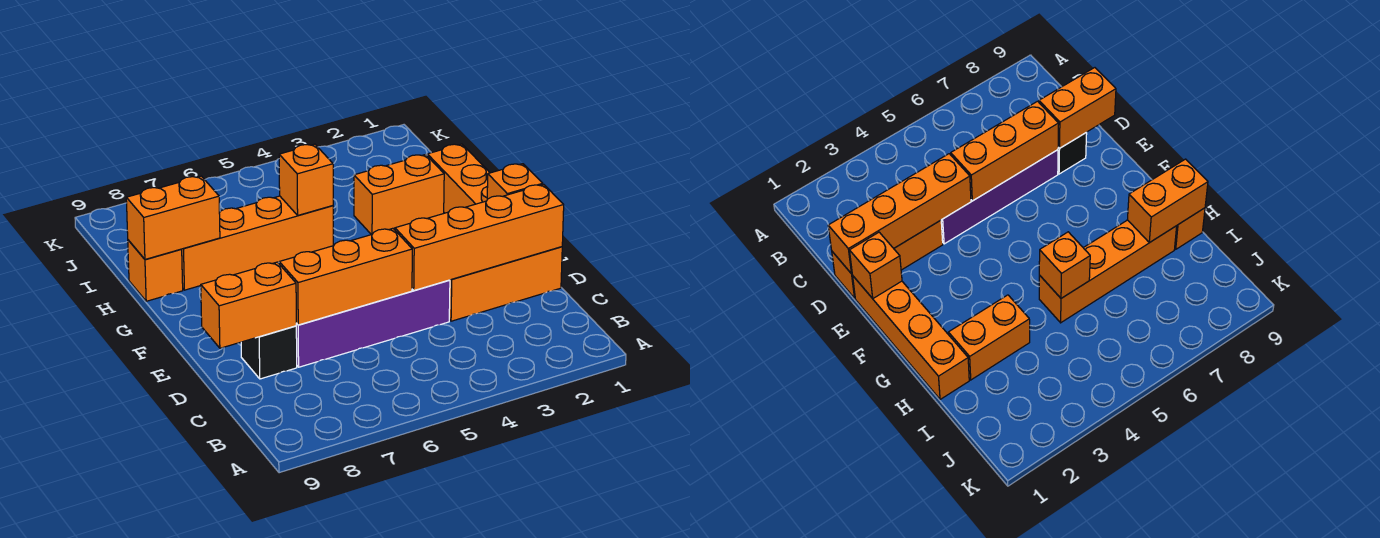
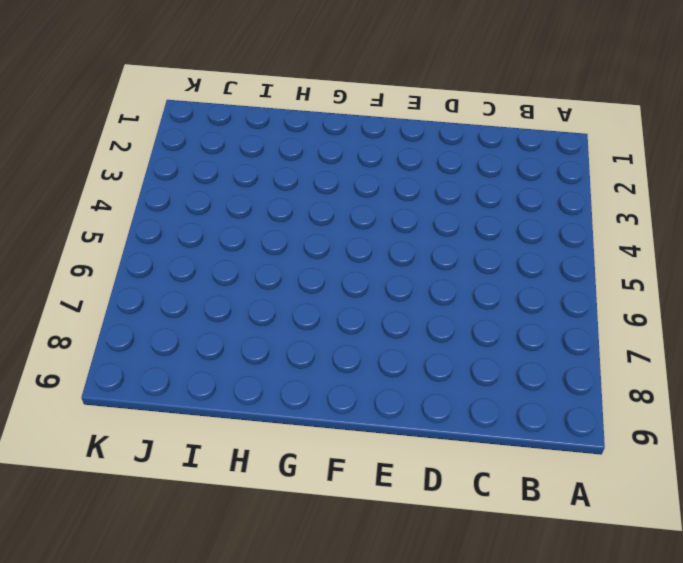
none -> orange brick D1:D3 level 1
none -> purple brick D4:D7 level 1
none -> black brick D8 level 1

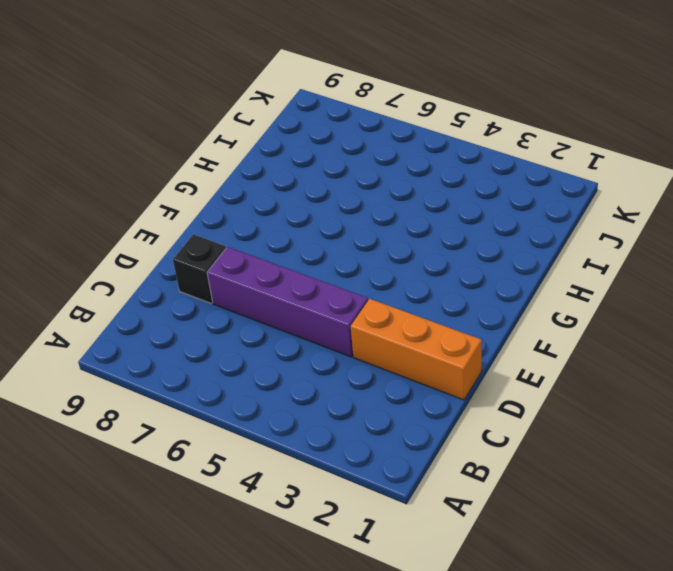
none -> orange brick E1:H1 level 1
none -> orange brick H2:H3 level 1
none -> orange brick H5:H8 level 1

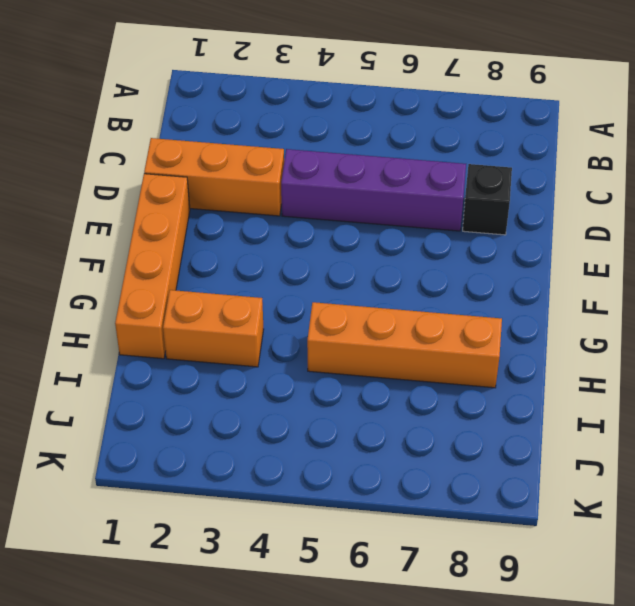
none -> orange brick H9 level 1
none -> orange brick D1:D4 level 2
none -> orange brick D5:D7 level 2

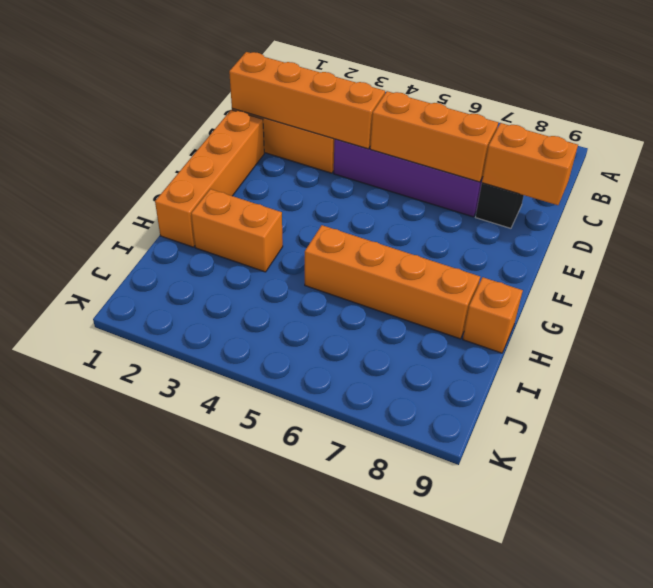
none -> orange brick E1 level 2
none -> orange brick H5 level 2
none -> orange brick H8:H9 level 2

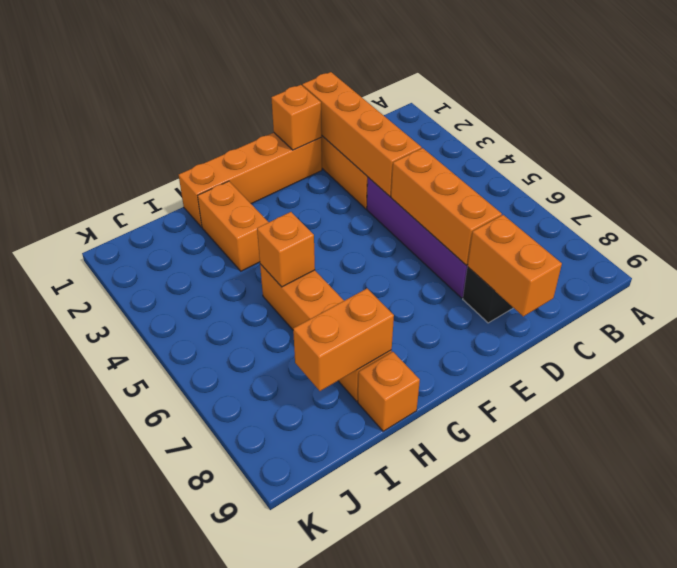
orange brick H8:I8 level 2 -> orange brick H8:H9 level 2

